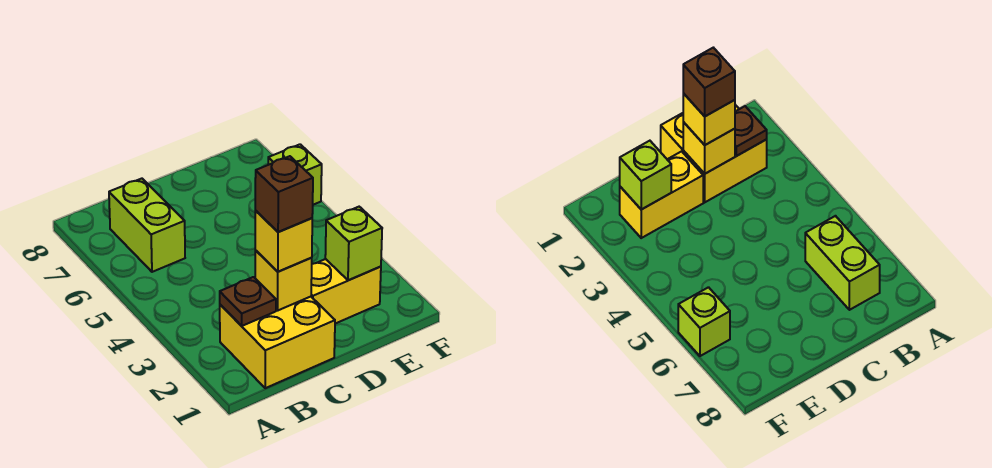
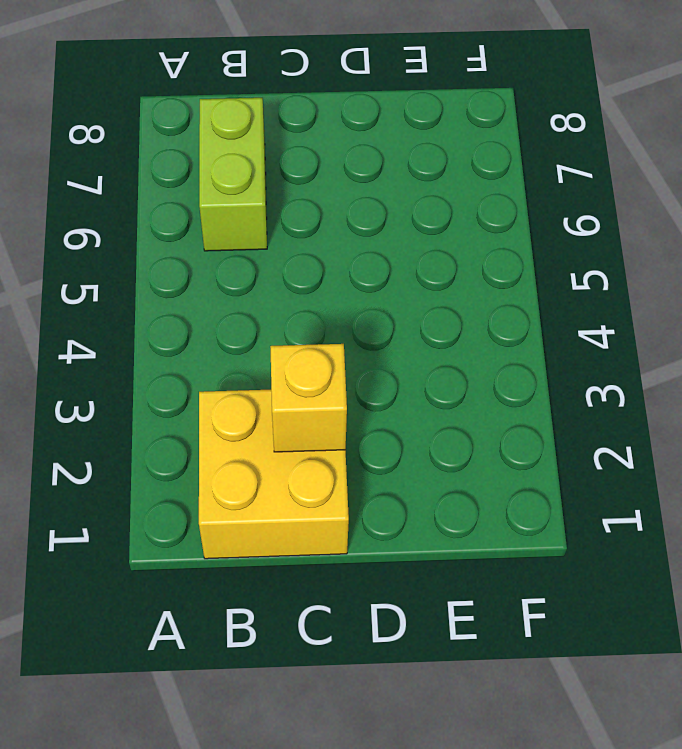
none -> yellow brick D2:E2 level 1
none -> lime brick F6 level 1

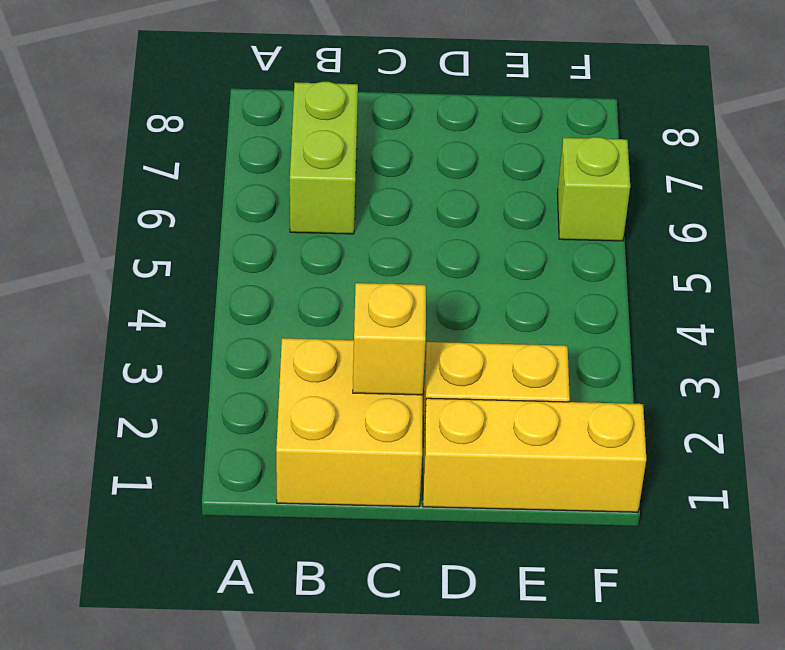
yellow brick D1:F1 level 1 -> none
none -> brown plate B2 level 2
none -> lime brick E2 level 2

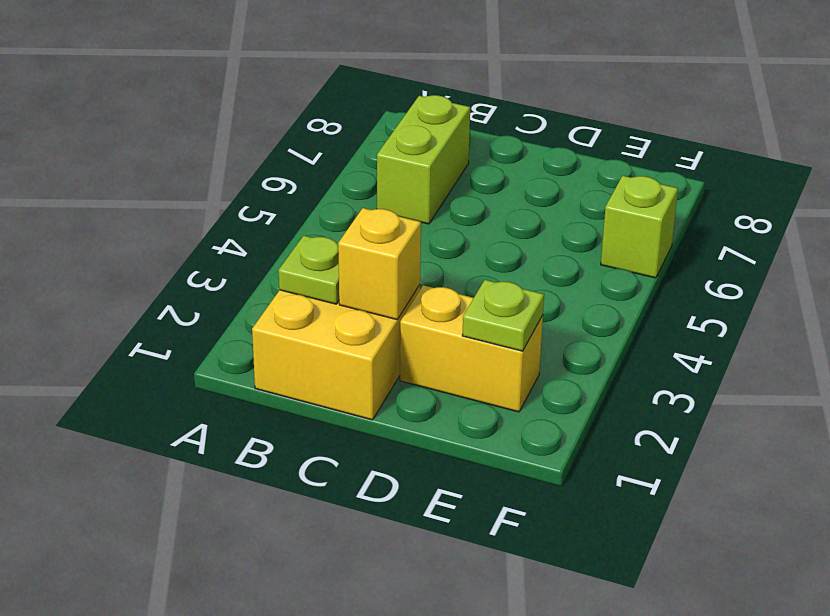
lime plate B2 level 2 -> brown plate B2 level 2
lime plate E2 level 2 -> lime brick E2 level 2
none -> yellow brick C2 level 3
none -> brown brick C2 level 4

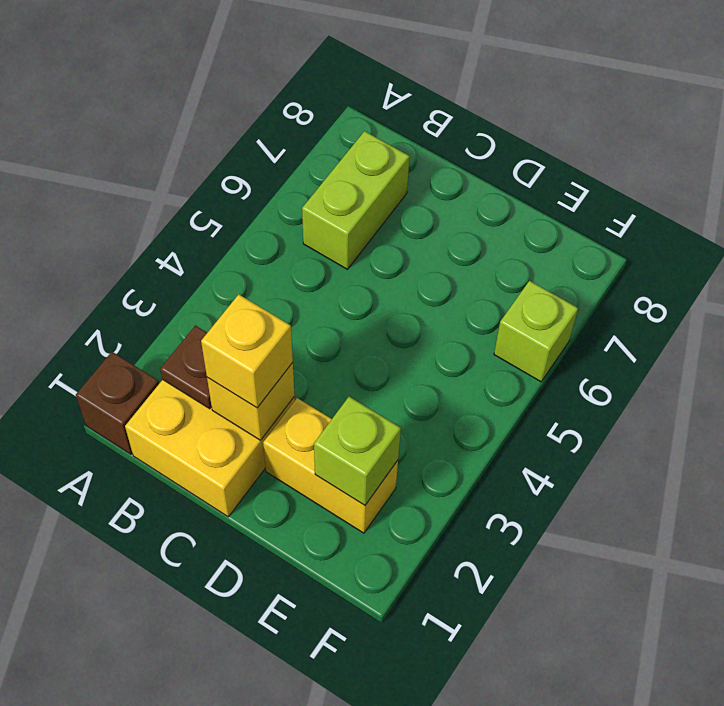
brown brick A1 level 1 -> brown brick C2 level 4

